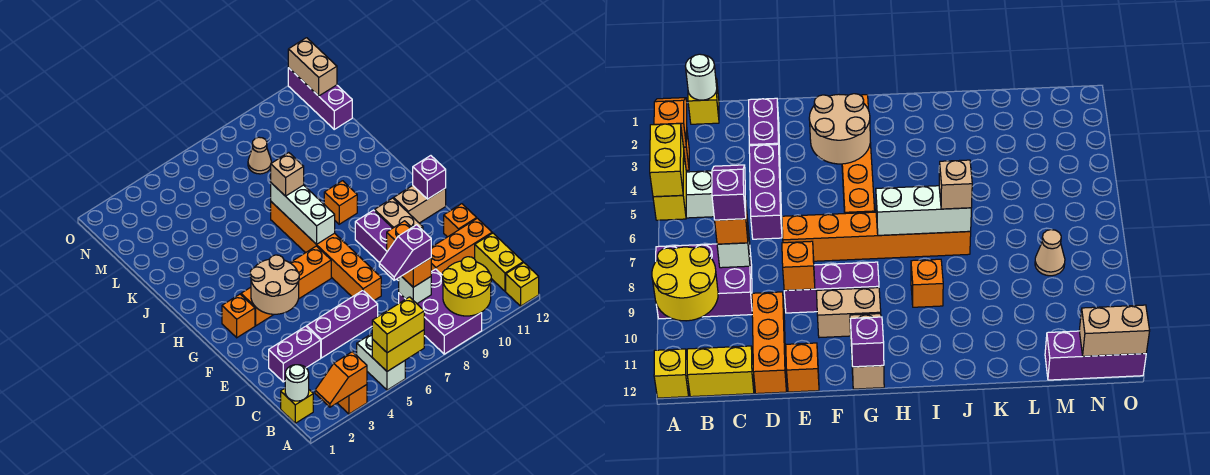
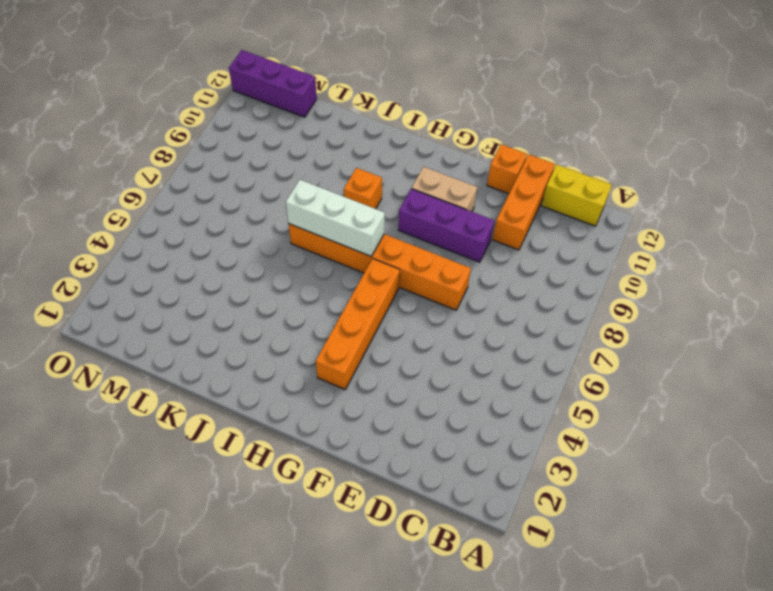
none -> orange brick A3 level 1
none -> white brick A5:B5 level 1
none -> purple brick A8:C9 level 1
none -> yellow brick A12 level 1

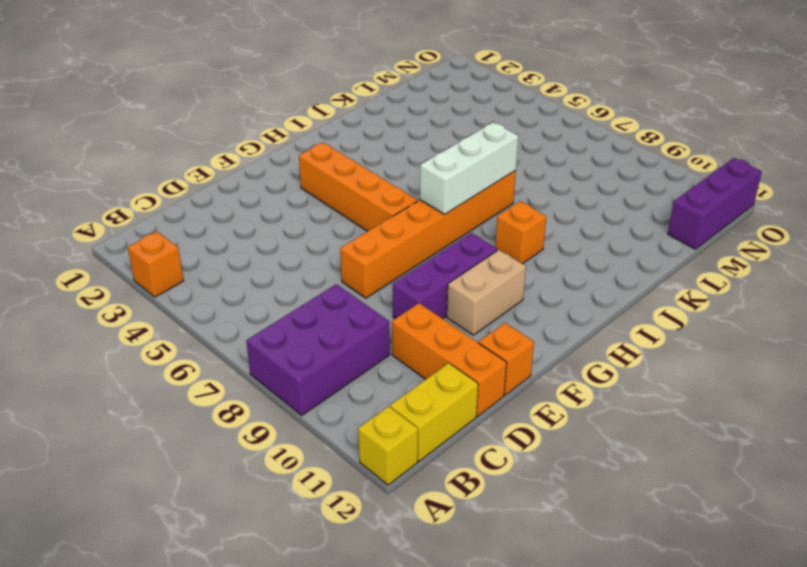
none -> white brick A5:B5 level 1
none -> yellow brick B1 level 1
none -> purple brick D2:D3 level 1
none -> purple brick D4:D6 level 1

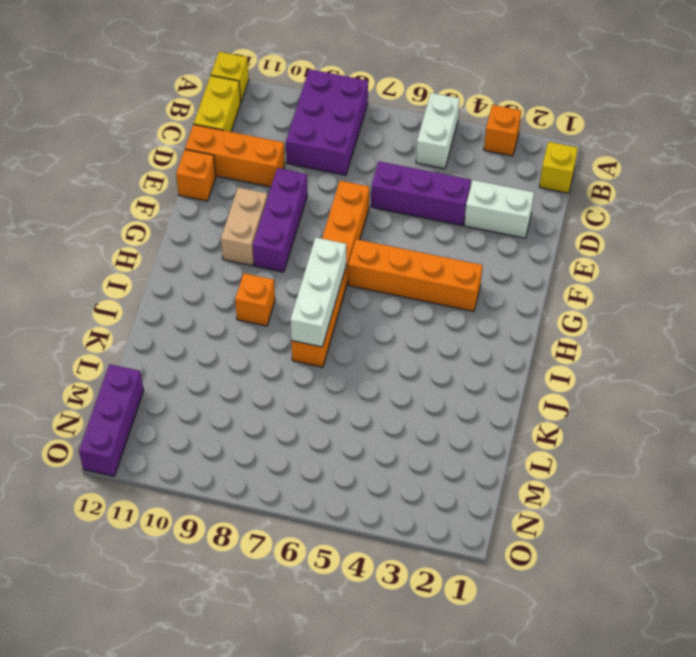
white brick D2:D3 level 1 -> purple brick D2:D3 level 1
none -> orange brick G2 level 1
none -> tan brick G11:G12 level 1
none -> tan cone M8 level 1
none -> orange slope A2:A3 level 2 top 3

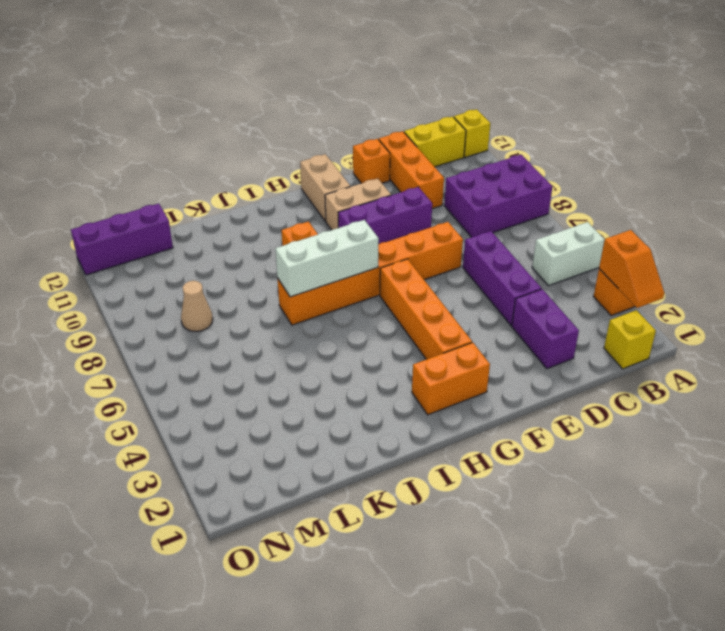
orange brick G2:H2 level 1 -> orange brick G2 level 1
none -> yellow brick A5:A6 level 2
none -> yellow round brick A9:B10 level 2
none -> white round brick B1 level 2
none -> white brick C8 level 2

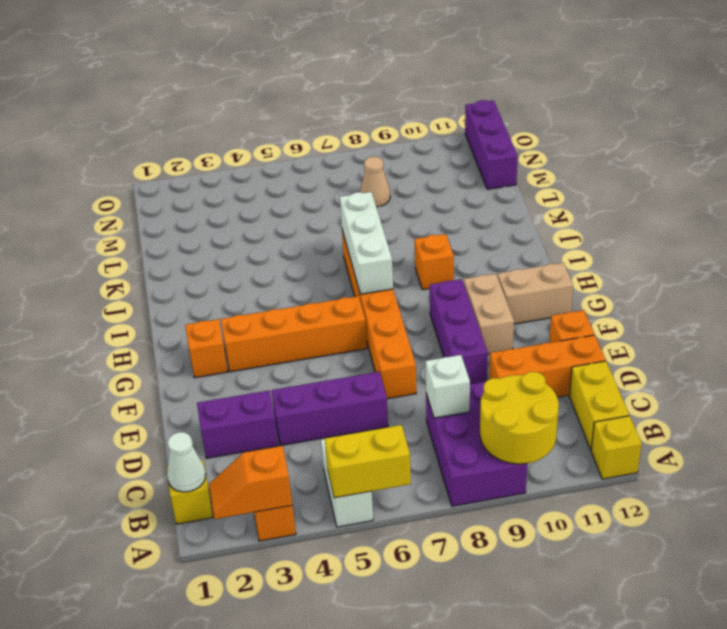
white cone B1 level 2 -> white round brick B1 level 2
none -> orange brick E9 level 2
none -> tan round brick F3:G4 level 2
none -> purple brick G12 level 2
none -> tan brick N12:O12 level 2

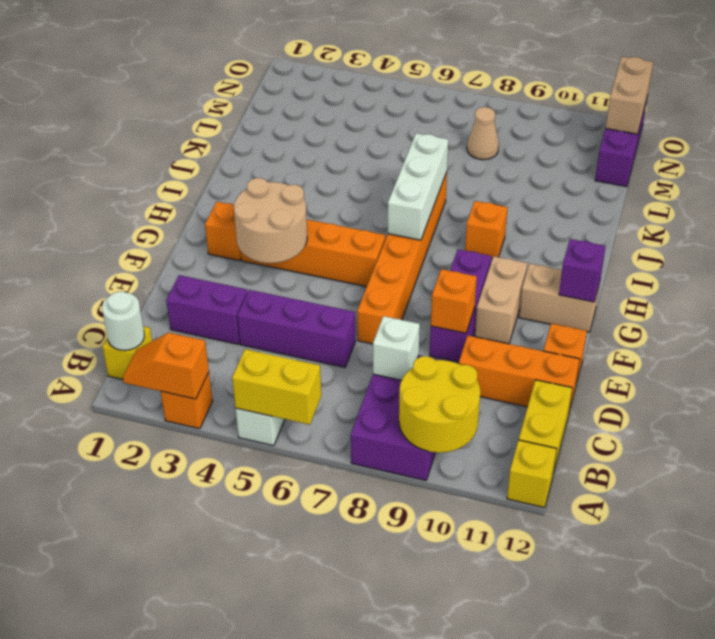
none -> yellow brick A5:A6 level 3
none -> orange brick C8 level 3
none -> tan brick J7 level 3
none -> purple slope C7:C8 level 4 top 8

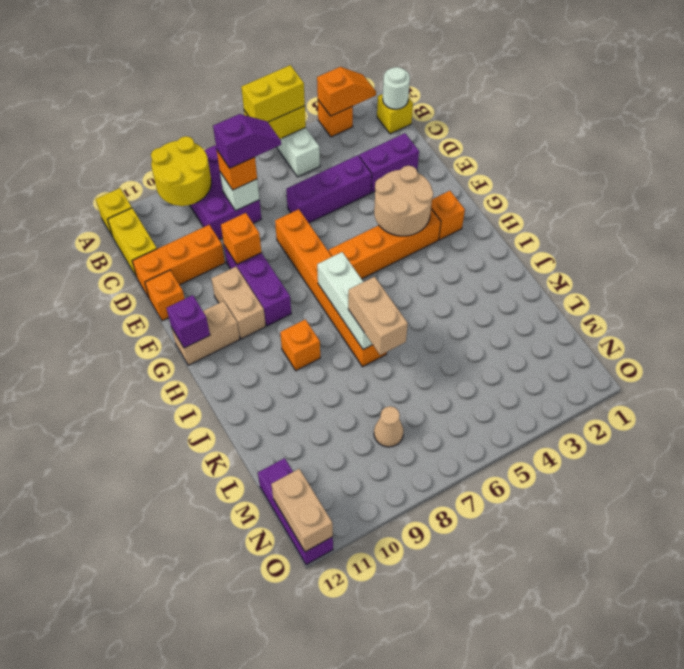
tan brick J7:K7 level 3 -> tan brick J7 level 3

